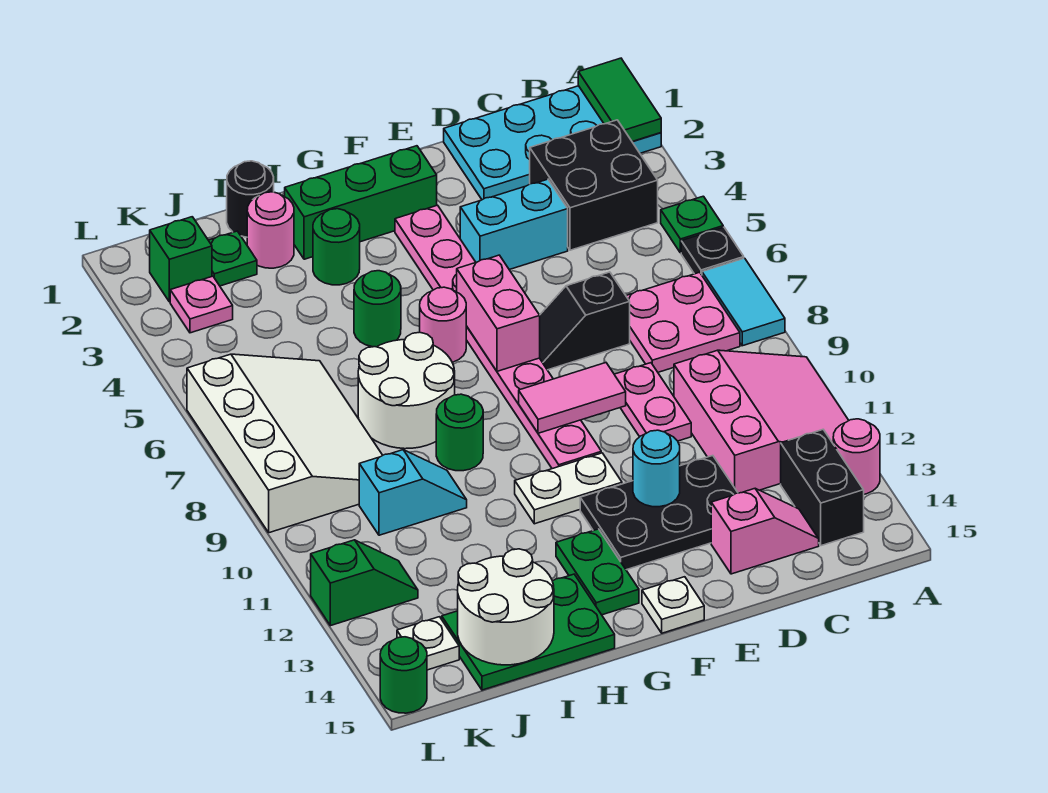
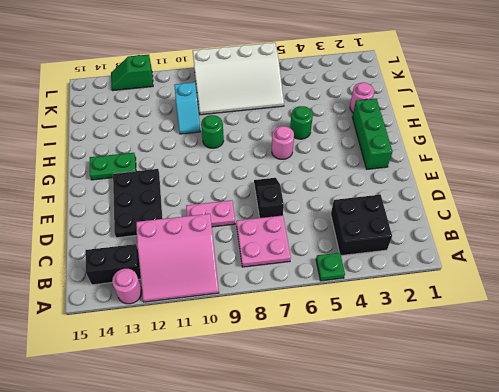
green slope L12:L13 level 1 top 12 -> green slope K12:L12 level 1 top L
none -> cyan plate A1:D2 level 1
none -> black plate A6 level 1
none -> cyan tile A7:A8 level 1
none -> pink slope C14:D14 level 1 top D

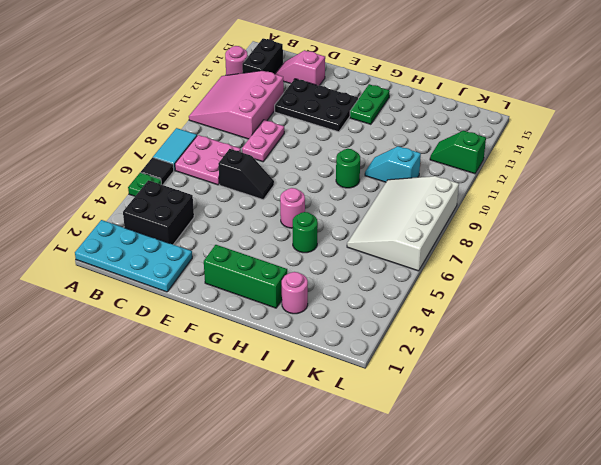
black tile A6 level 1 -> black plate A6 level 1
none -> cyan brick D4:E4 level 1
none -> pink plate F3:F10 level 1
none -> white plate F11:G11 level 1
none -> white plate F15 level 1

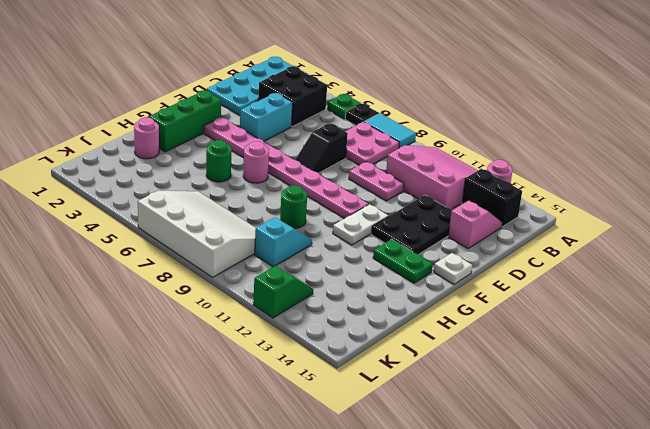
none -> green round brick H3 level 1
none -> white round brick H7:I8 level 1
none -> green plate H14:J15 level 1
none -> black round brick I1 level 1

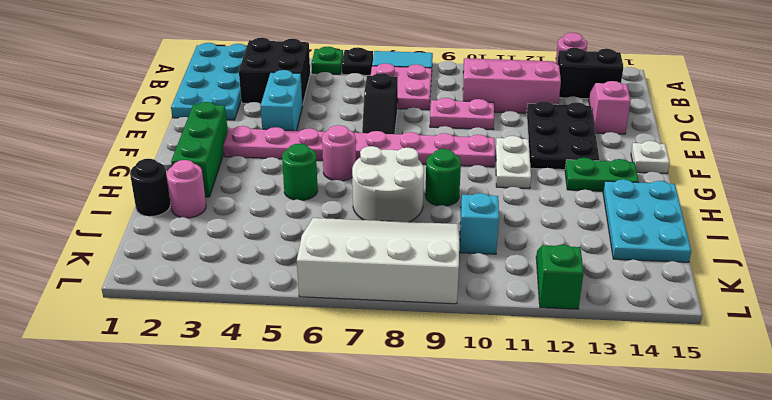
cyan plate H14:J15 level 1 -> green plate H14:J15 level 1
none -> green round brick H3 level 1
none -> green plate J2 level 1
none -> green brick K2 level 1
none -> pink plate K3 level 1

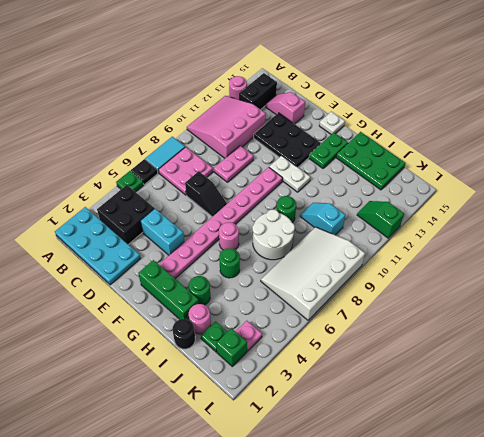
none -> white plate K14 level 1
none -> green round brick L15 level 1
none -> green tile A1:A2 level 2
none -> pink tile E9:F9 level 2

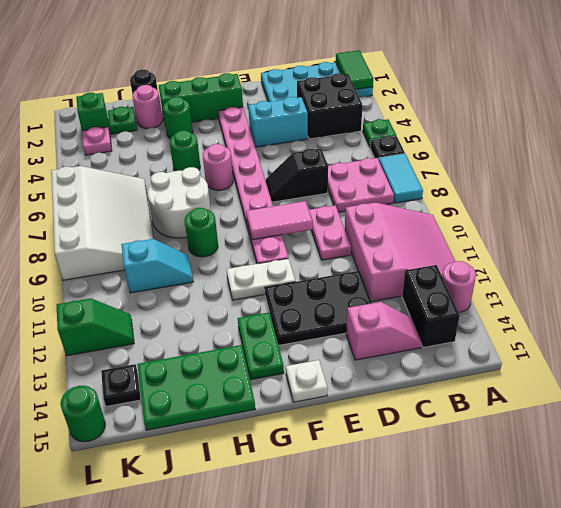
black plate K14 level 1 -> white plate K14 level 1
none -> cyan round brick E12 level 2
none -> pink brick F6:F7 level 2
none -> white round brick I14:J15 level 2

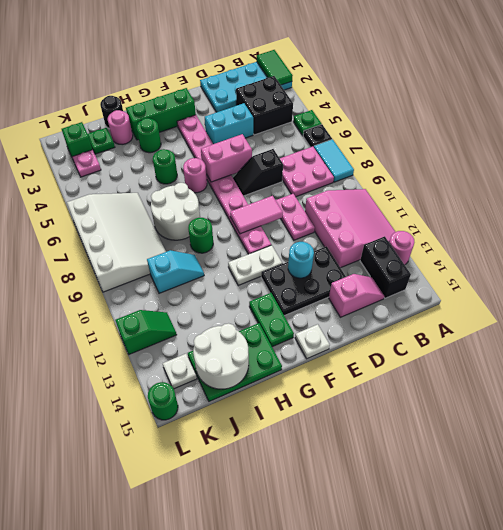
pink brick E6:F6 level 2 -> pink brick F6:F7 level 2

